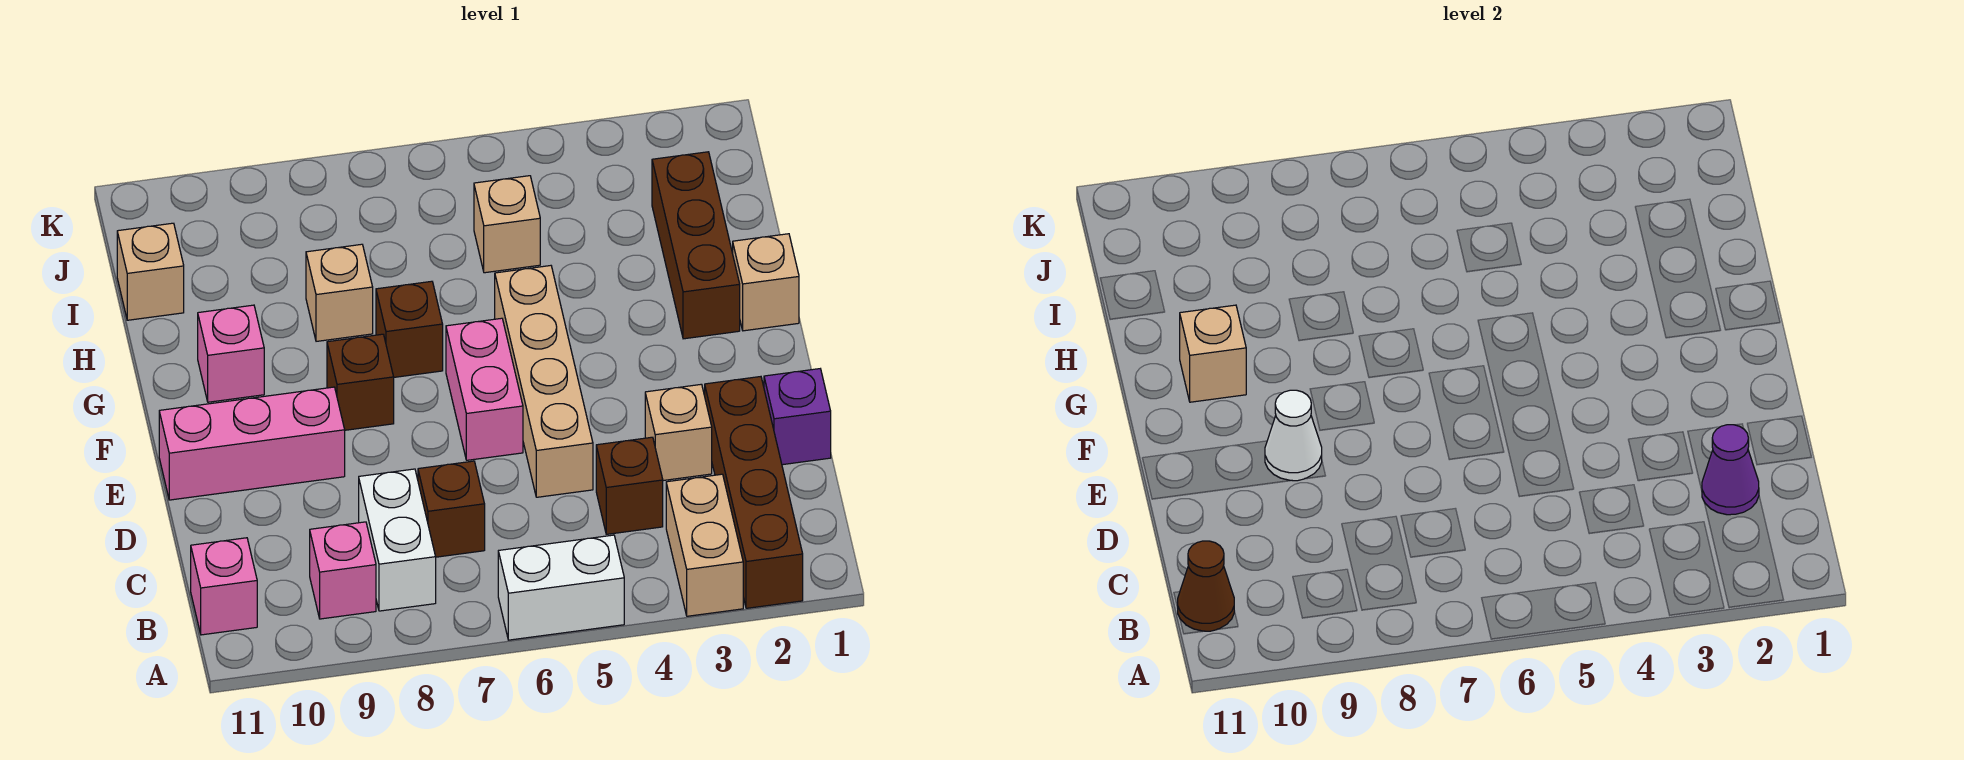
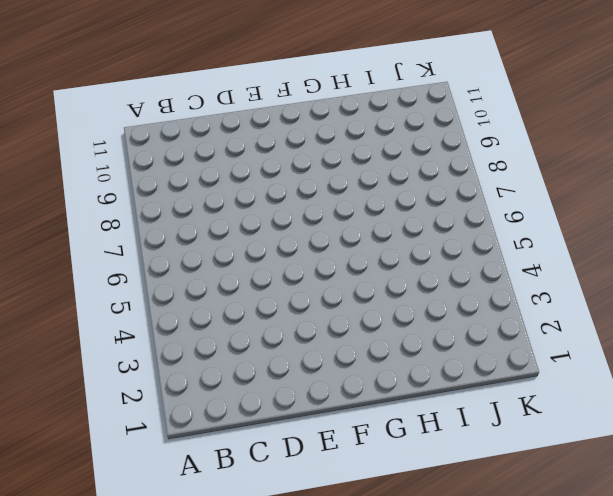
none -> brown brick A2:D2 level 1
none -> tan brick A3:B3 level 1
none -> white brick A5:A6 level 1

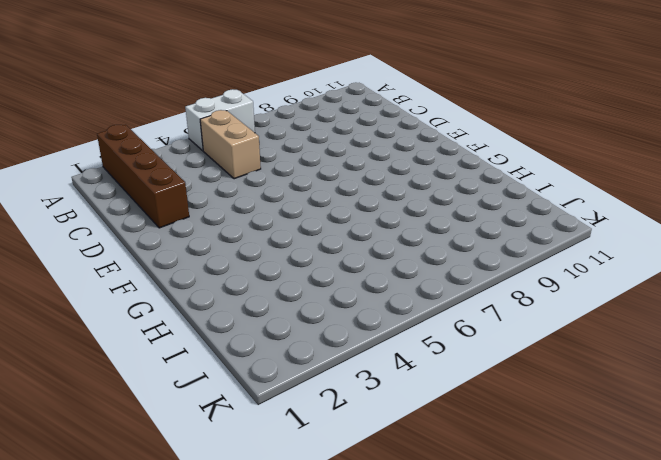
tan brick B5:C5 level 1 -> tan brick A3:B3 level 1
none -> white brick B8:C8 level 1
none -> pink brick B9 level 1
none -> pink brick B11 level 1

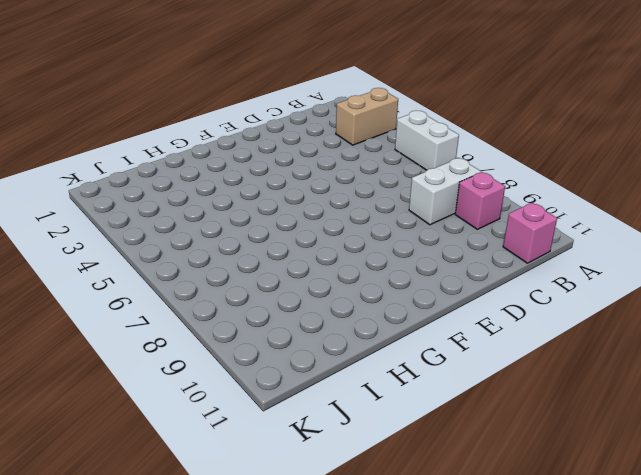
none -> brown brick A2:D2 level 1
none -> brown brick C4 level 1
none -> brown brick C7 level 1

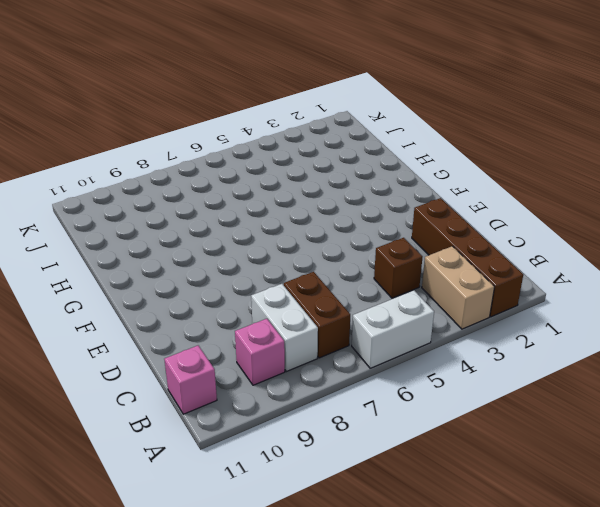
brown brick B7:C7 level 1 -> brown brick C7 level 1
none -> purple brick D1 level 1
none -> tan brick D3 level 1
none -> tan brick D5:G5 level 1

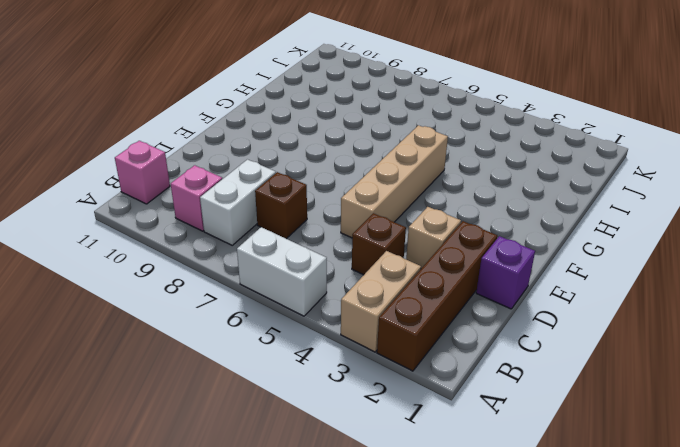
none -> pink brick E6:F6 level 1
none -> pink brick E9:E11 level 1
none -> brown brick F8 level 1

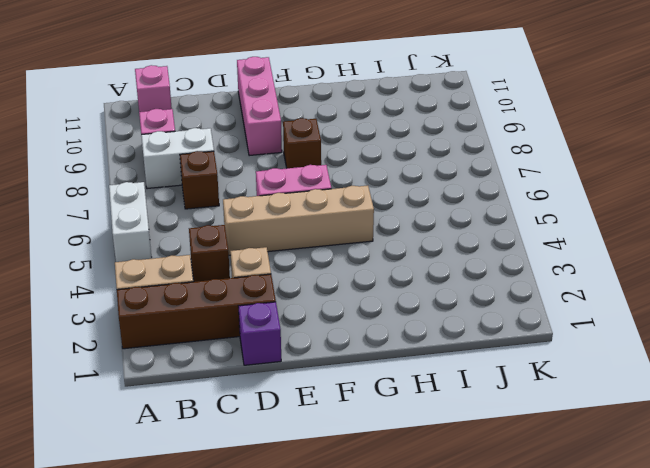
none -> tan brick G1 level 1
none -> brown brick G2:I2 level 1
none -> brown brick G7 level 1

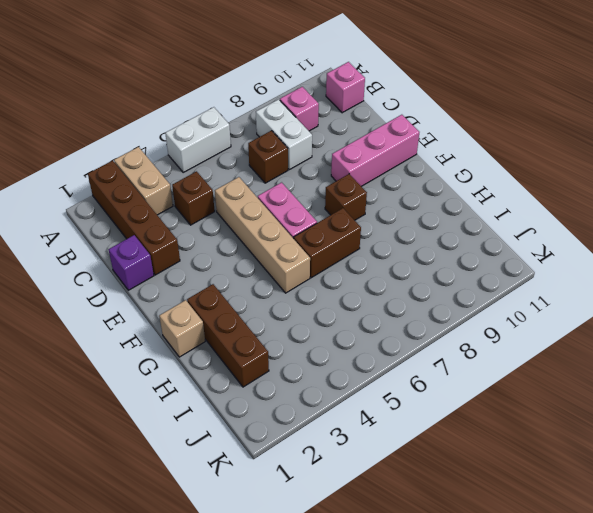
brown brick G6:G7 level 1 -> brown brick G7 level 1
none -> tan brick D3 level 1
none -> pink brick G10 level 1
none -> tan brick H8 level 1

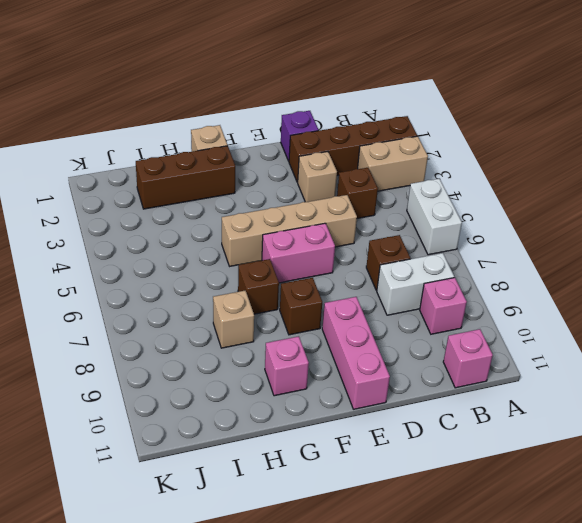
none -> tan brick I5 level 1
none -> tan brick I11 level 1
none -> brown cone B11 level 2

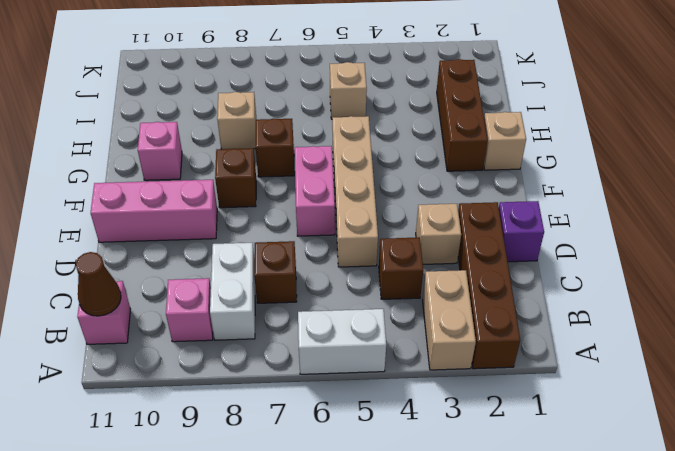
none -> tan brick I11 level 1
none -> purple cone C2 level 2
none -> white cone E9 level 2

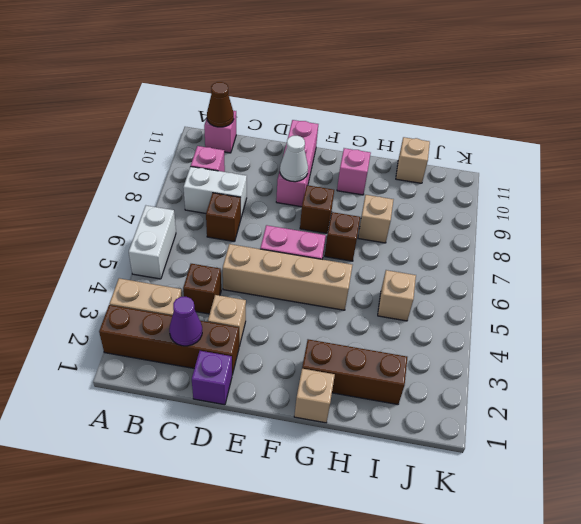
none -> tan brick G10 level 2

